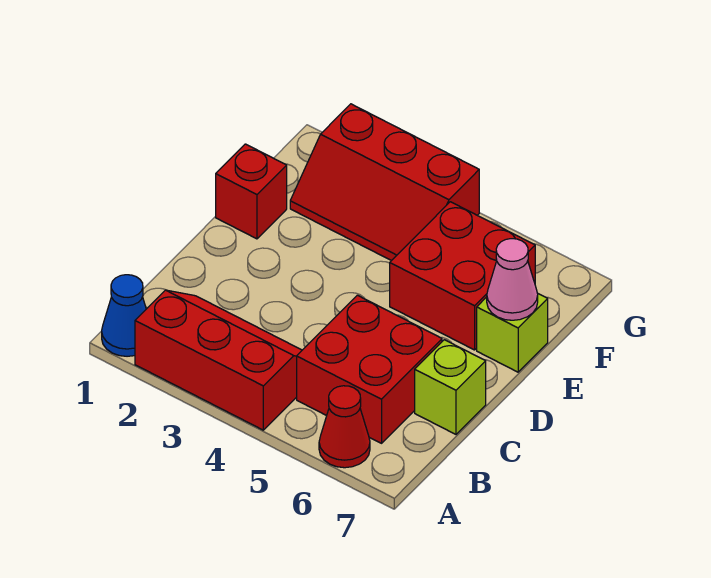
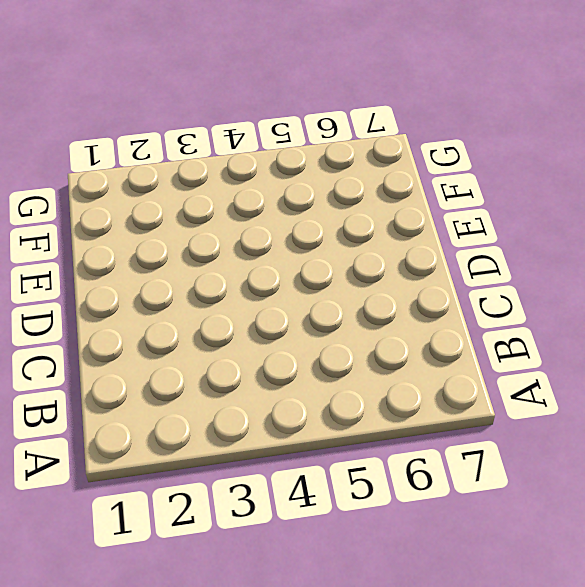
none -> blue cone A1 level 1
none -> red slope A2:B4 level 1 top A

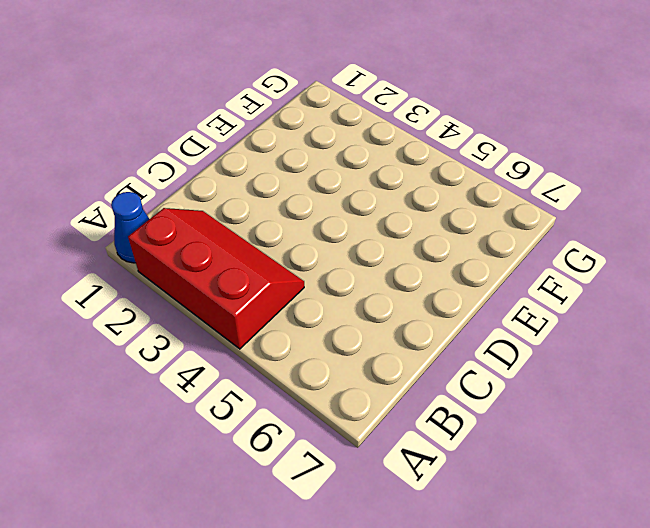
none -> red cone A6 level 1
none -> red brick B5:C6 level 1

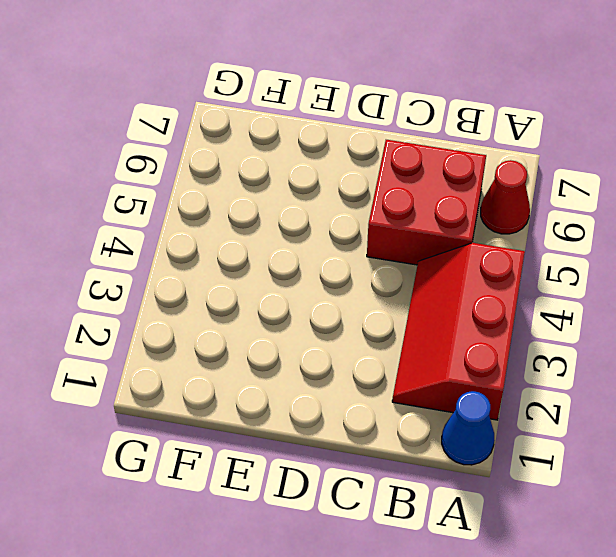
none -> lime brick C7 level 1
none -> red brick E1 level 1

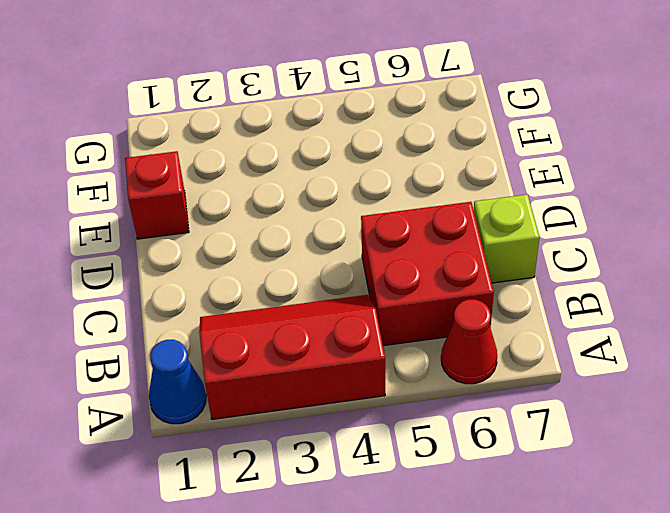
none -> red brick E5:F6 level 1
none -> lime brick E7 level 1

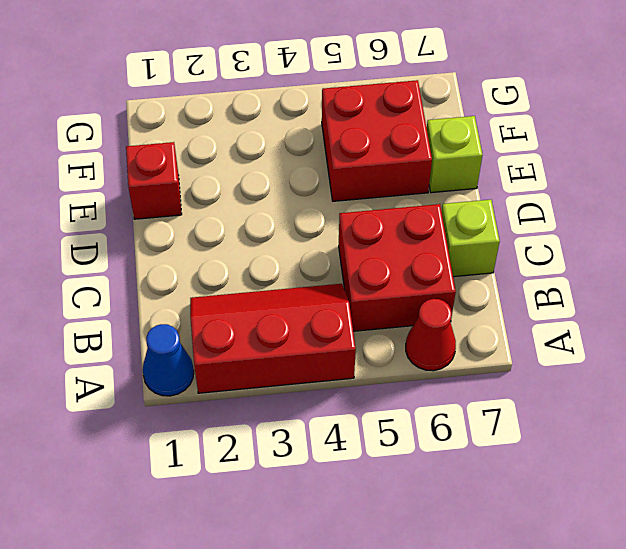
none -> red slope F2:G4 level 1 top G
none -> pink cone E7 level 2

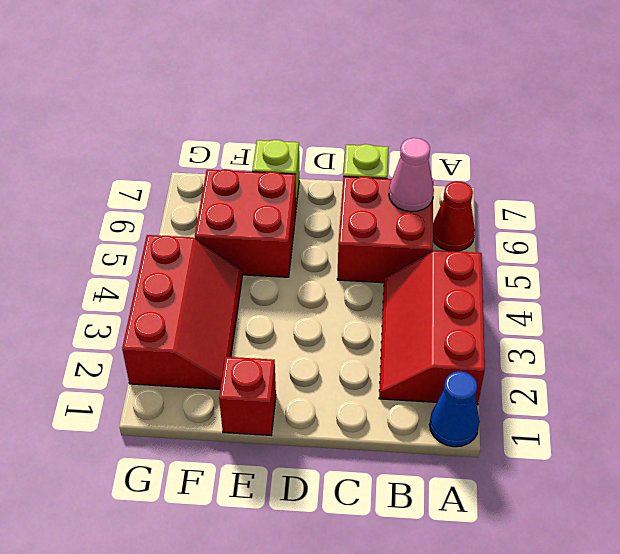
pink cone B6 level 2 -> pink cone E7 level 2

